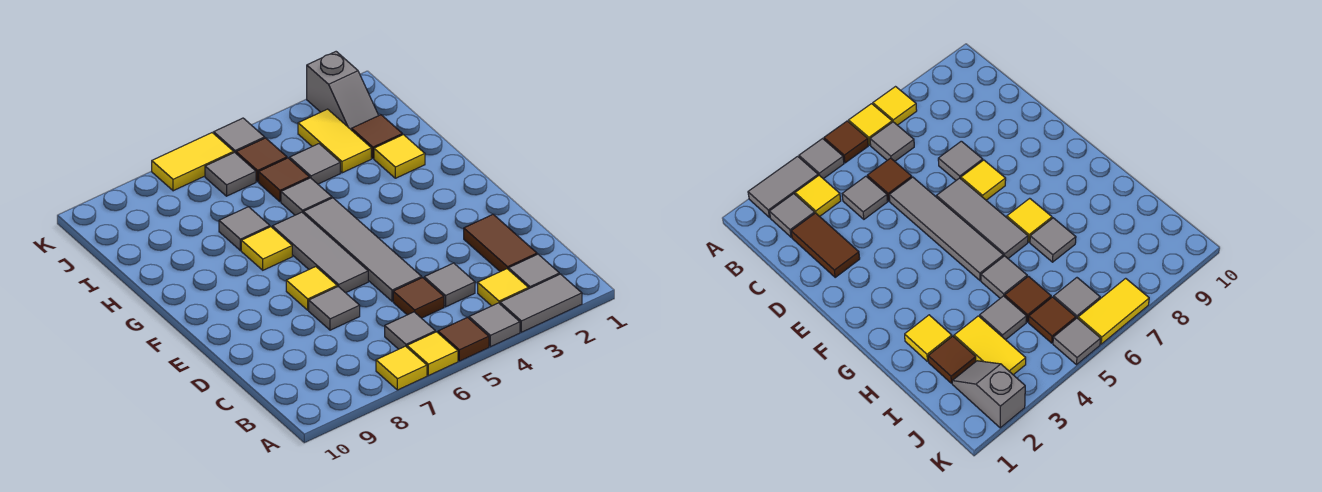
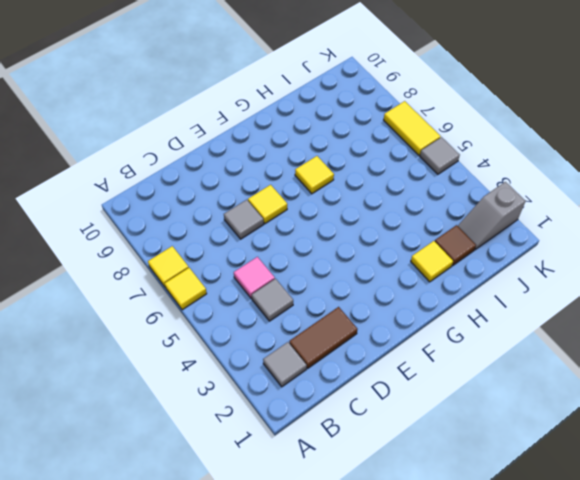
pink tile C5 level 1 -> brown tile C5 level 1
none -> grey tile A2:A3 level 1
none -> grey tile A4 level 1
none -> brown tile A5 level 1

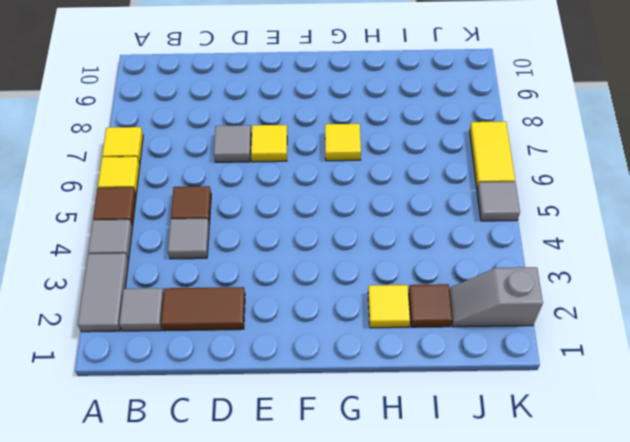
none -> yellow tile B3 level 1
none -> grey tile B6 level 1
none -> grey tile D5:G5 level 1

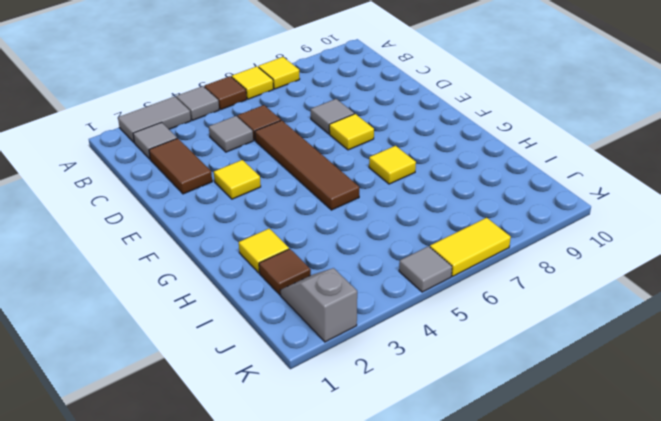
brown tile D5:G5 level 1 -> grey tile D5:G5 level 1
yellow tile E3 level 1 -> yellow tile B3 level 1
none -> grey tile B6 level 1
none -> grey tile E6:G6 level 1
none -> grey tile H5 level 1

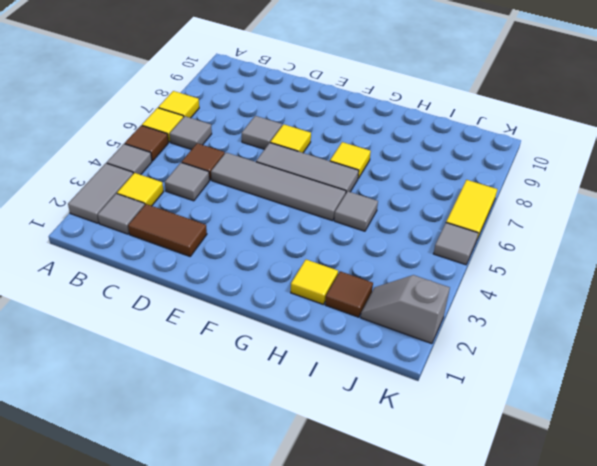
none -> grey tile H7 level 1
none -> yellow tile I3:J3 level 1
none -> grey tile I4 level 1

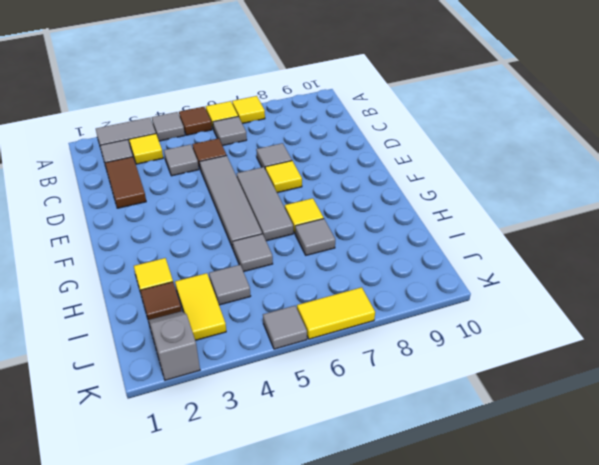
none -> brown tile I5 level 1
none -> brown tile J5 level 1
none -> grey tile J6 level 1

